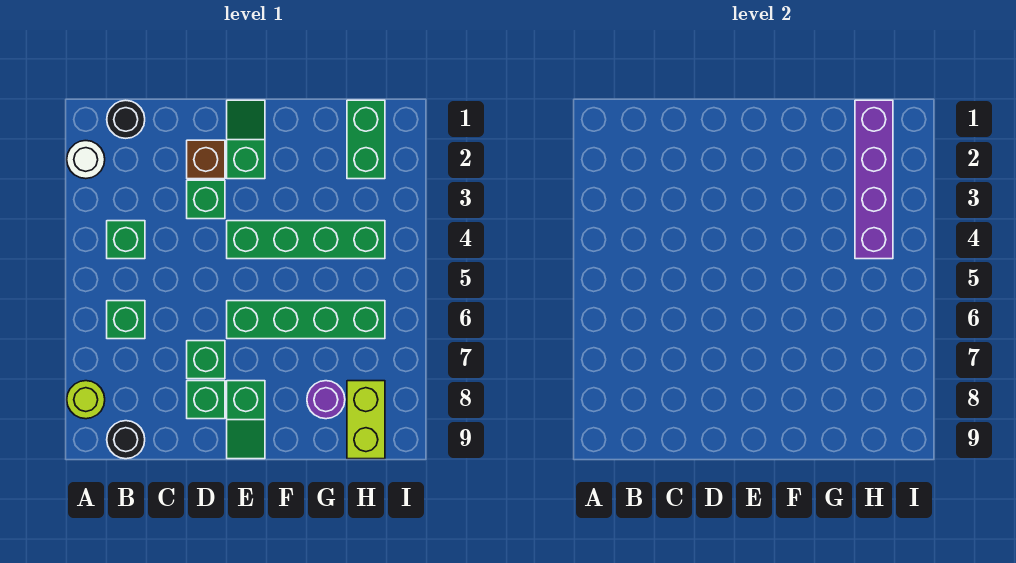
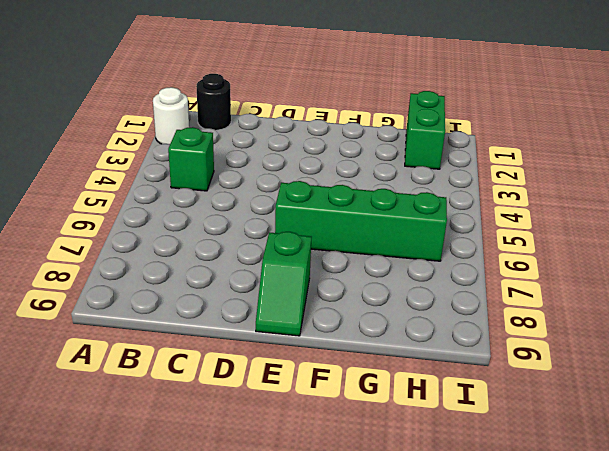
none -> lime round brick A8 level 1
none -> green brick B6 level 1
none -> black round brick B9 level 1

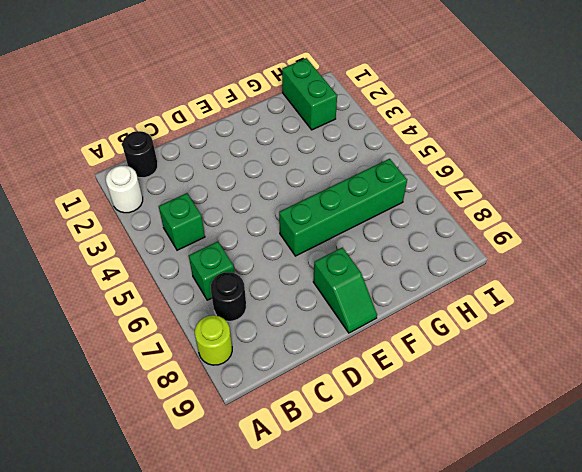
black round brick B7 level 1 -> black round brick B9 level 1
none -> brown brick D2 level 1
none -> green brick D3 level 1
none -> green brick D7 level 1

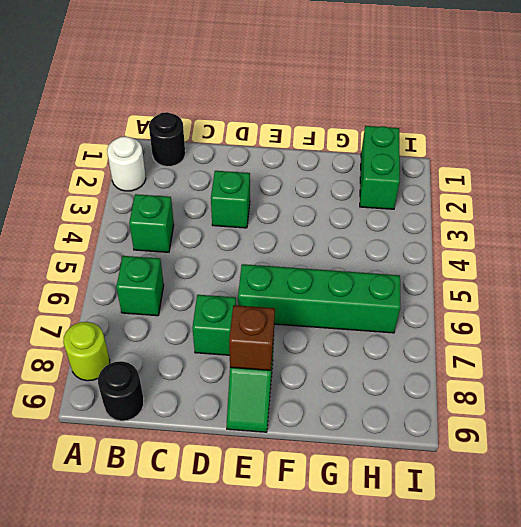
brown brick E8 level 2 -> brown brick D2 level 1
none -> green brick D8 level 1
none -> green slope E1:E2 level 1 top 2
none -> green brick E4:H4 level 1

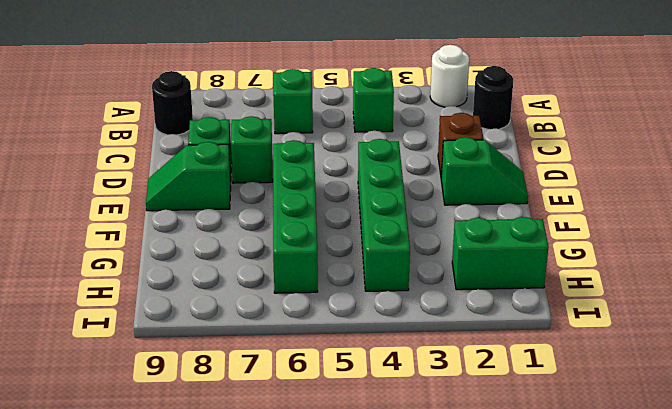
none -> lime round brick A8 level 1
none -> green brick D3 level 1
none -> purple round brick G8 level 1

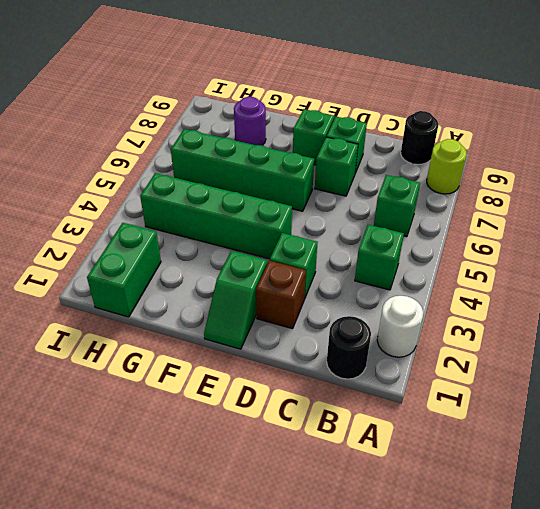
none -> lime brick H8:H9 level 1
none -> purple brick H1:H4 level 2

